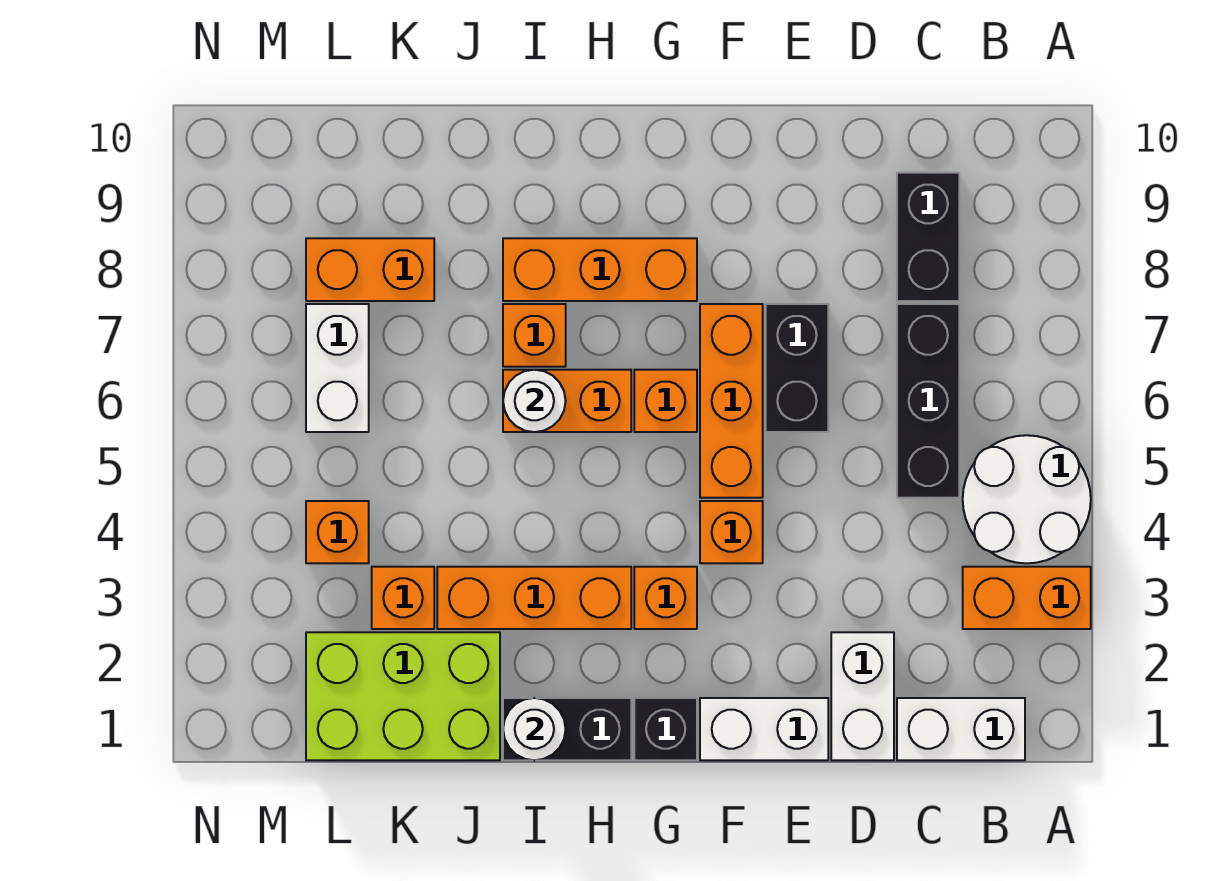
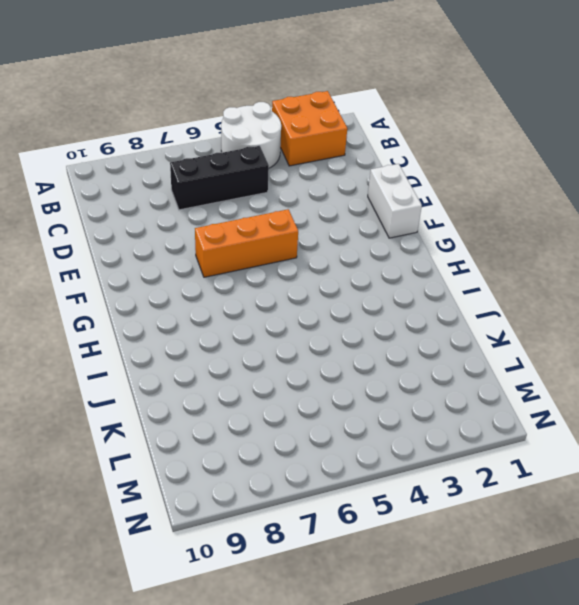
orange brick A2:B3 level 1 -> orange brick A3:B3 level 1
none -> white brick B1:C1 level 1
none -> black brick C8:C9 level 1
none -> white brick D1:D2 level 1

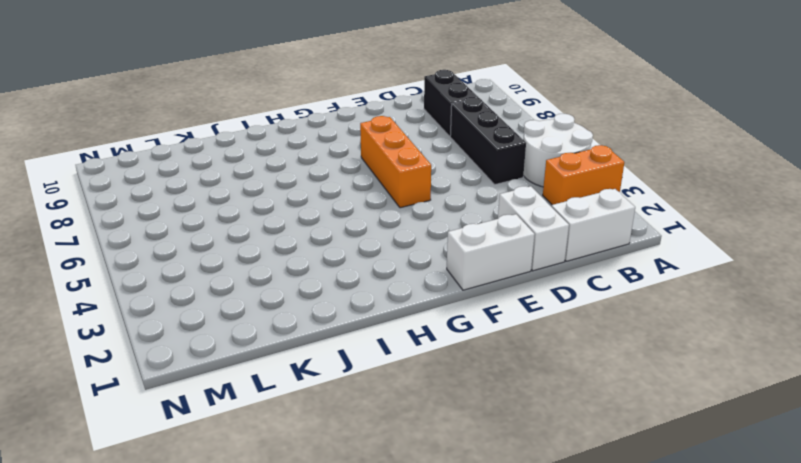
none -> black brick E6:E7 level 1
none -> orange brick F4 level 1
none -> black brick G1 level 1

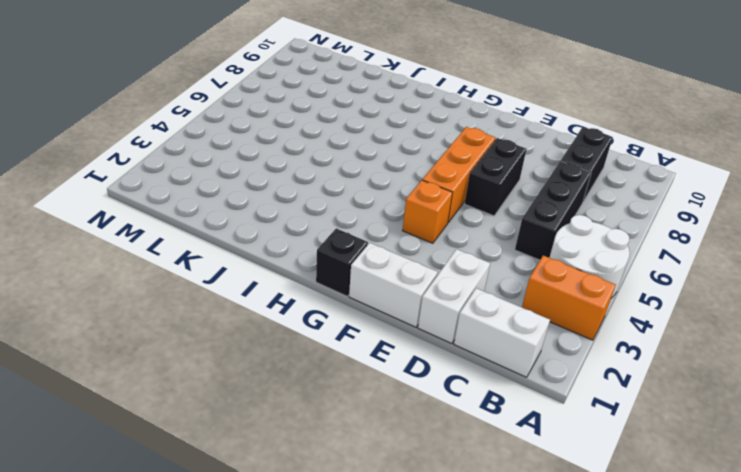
none -> orange brick G3 level 1
none -> orange brick G6 level 1
none -> orange brick G8:I8 level 1

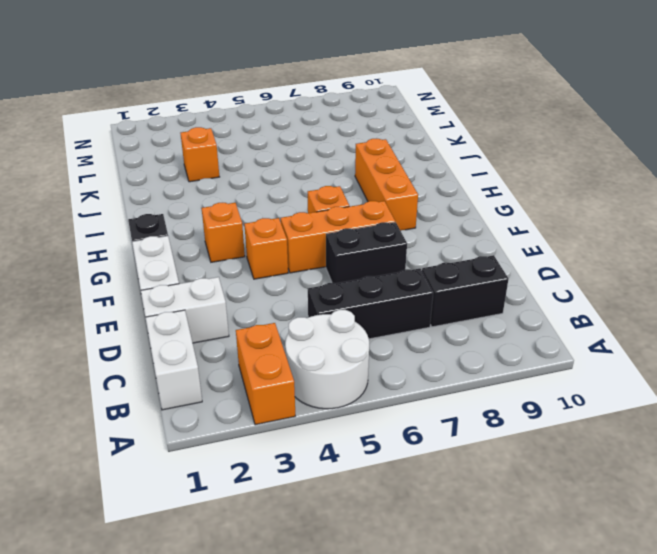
none -> black brick H1:I1 level 1
none -> orange brick H3:J3 level 1
none -> orange brick H6:I6 level 1

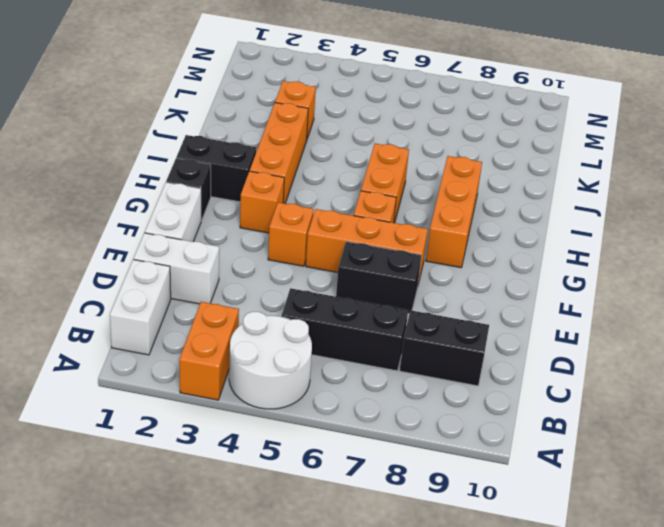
black brick H1:H2 level 1 -> black brick H1:I1 level 1
none -> orange brick I7 level 1
none -> lime brick J1:L2 level 1
none -> orange brick K8:L8 level 1

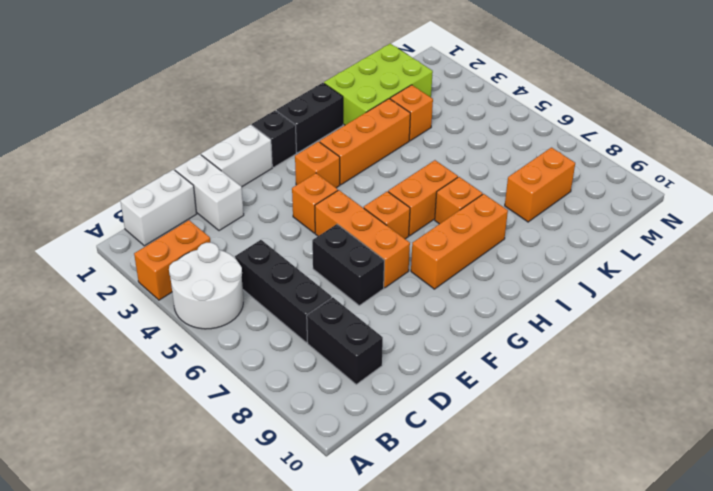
none -> orange brick L4 level 1
none -> white brick L6:L7 level 1
none -> white round brick I1 level 2

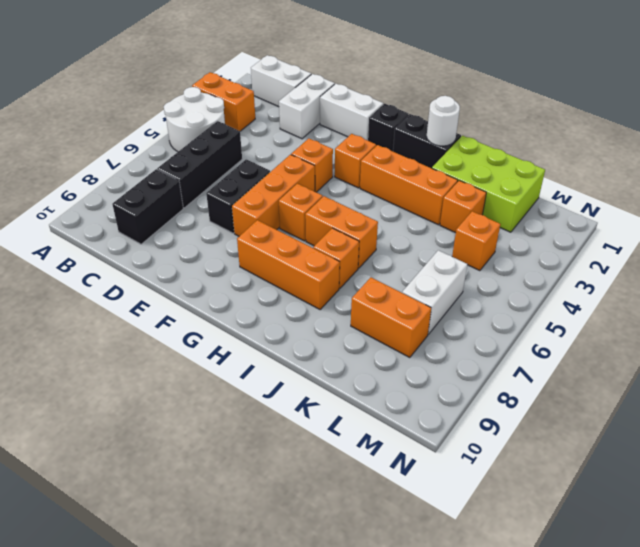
none -> white round brick I6 level 2

